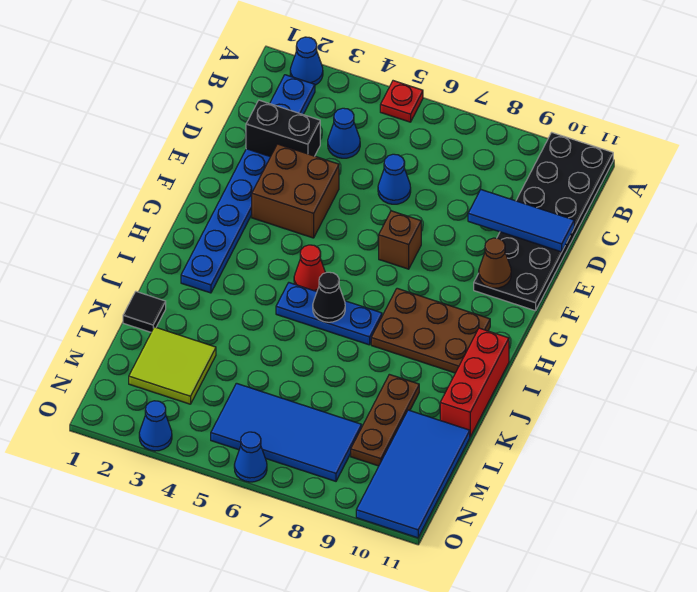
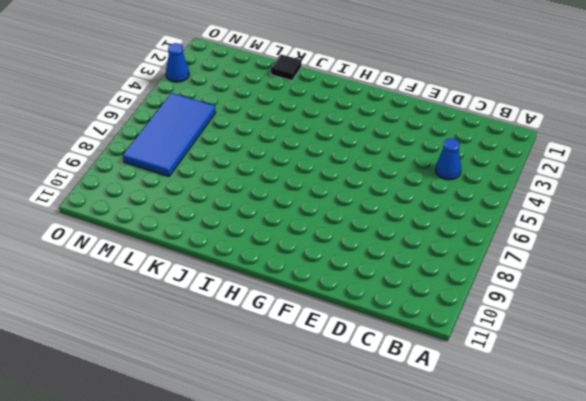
none -> blue cone A2 level 1
none -> red plate A5 level 1
none -> black plate A10:F11 level 1

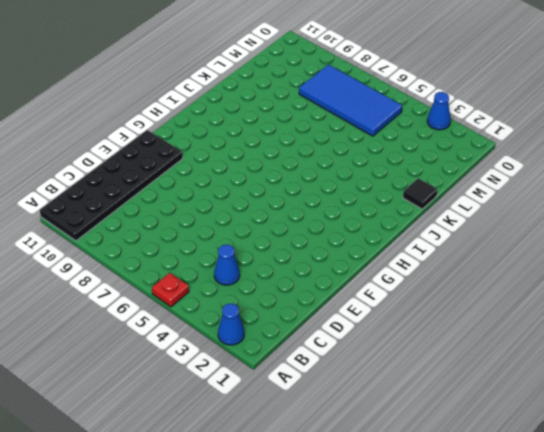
none -> blue plate B2:I2 level 1
none -> blue cone D6 level 1
none -> brown brick E3:F4 level 1

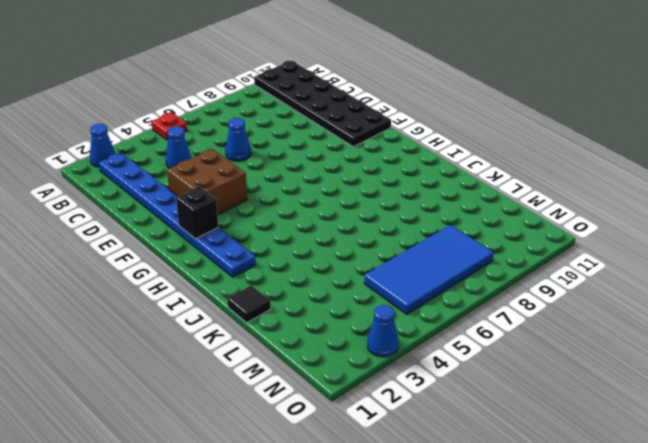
black brick G2 level 2 -> none
none -> brown brick F7 level 1
none -> red cone H5 level 1
none -> brown plate H8:I10 level 1

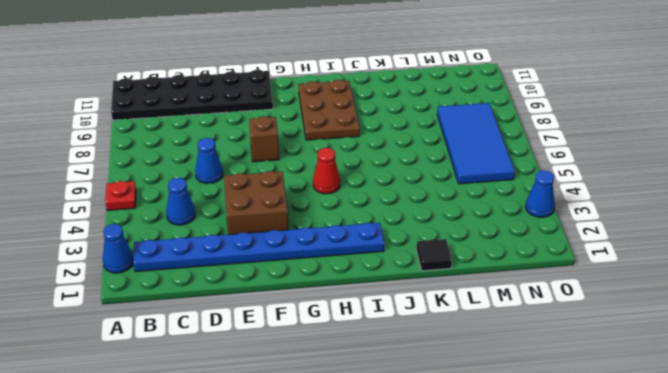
none -> blue plate I5:I7 level 1
none -> red brick I11:K11 level 1
none -> brown plate K9:M9 level 1

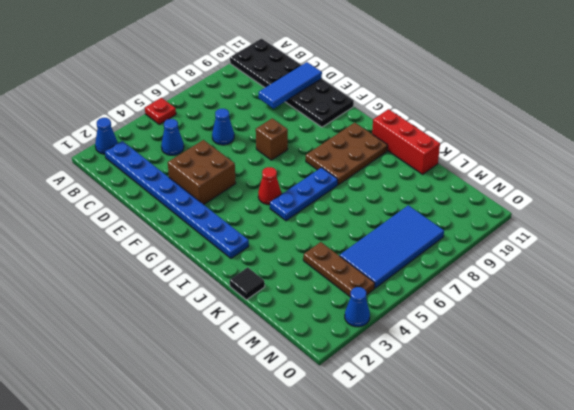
brown plate L4:N4 level 1 -> brown plate K9:M9 level 1
none -> lime tile L2:M3 level 1
none -> blue tile L10:O11 level 1
none -> blue cone O6 level 1

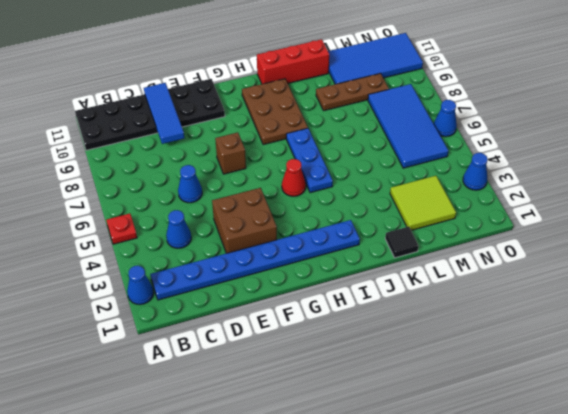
none -> black brick D2:D3 level 2
none -> brown cone F10 level 2
none -> black cone I6 level 2

